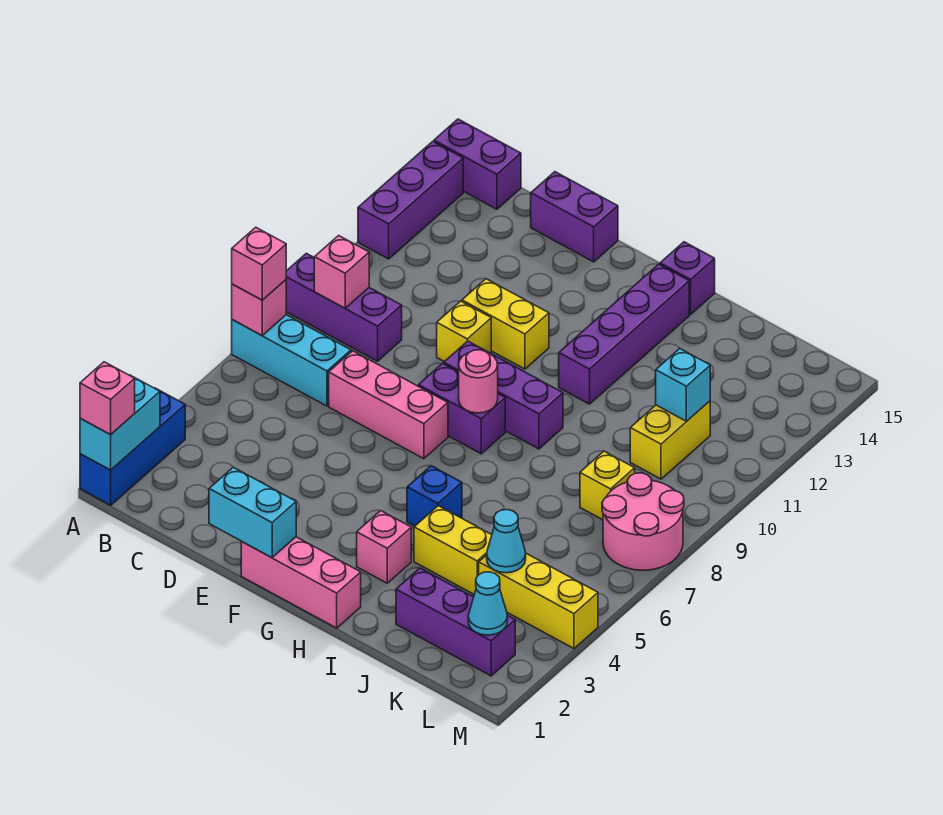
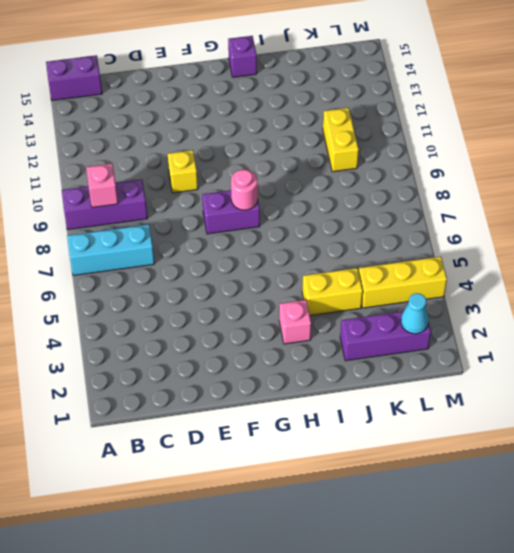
none -> blue brick A1:A3 level 1
none -> purple brick A12:A14 level 1
none -> pink brick D7:F7 level 1
none -> purple brick D15:E15 level 1

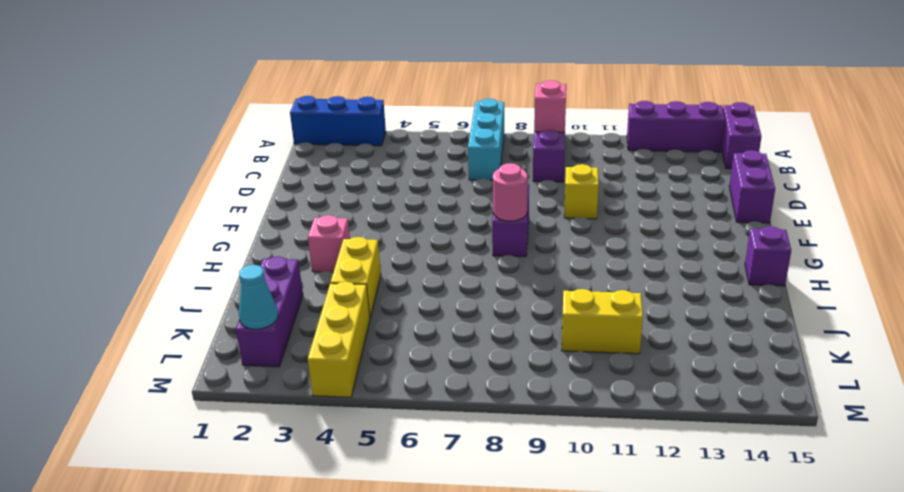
none -> pink brick D7:F7 level 1
none -> yellow brick E11:F11 level 1
none -> pink brick F1:H1 level 1
none -> purple brick F9:H9 level 1

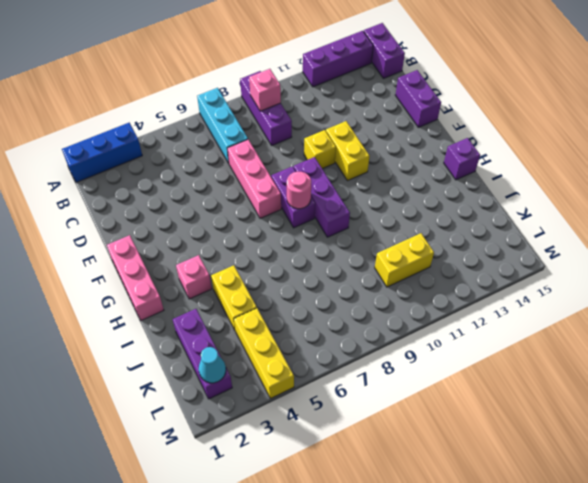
none -> blue brick H5 level 1
none -> purple brick H11:H14 level 1
none -> yellow brick K8 level 1
none -> pink round brick L7:M8 level 1

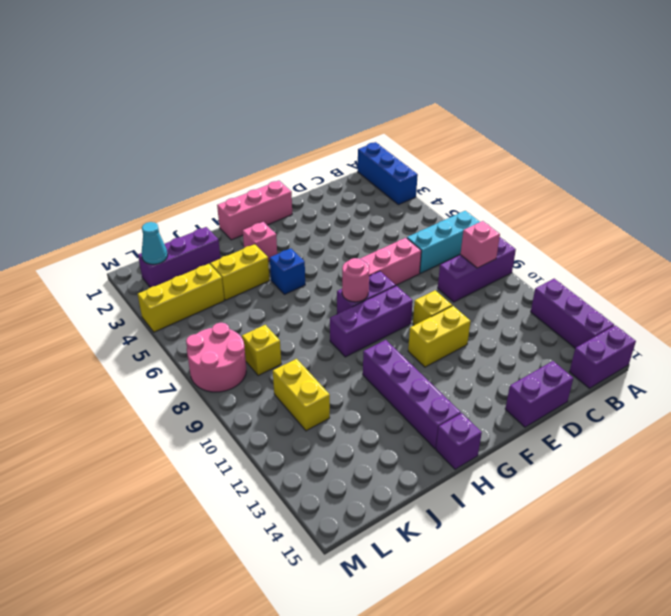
none -> cyan brick A1:A2 level 2
none -> pink brick A7 level 2
none -> cyan brick E1:F1 level 2
none -> cyan cone K4 level 2

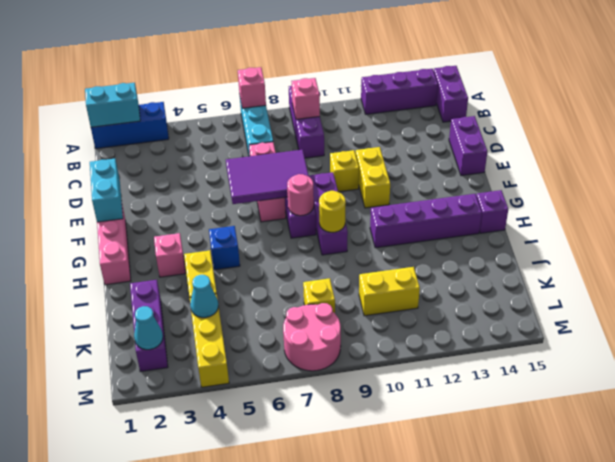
purple tile E6:F8 level 2 -> none
yellow round brick H9 level 2 -> none
none -> cyan brick K11 level 2
none -> pink brick A1 level 3
none -> pink brick A7 level 3

